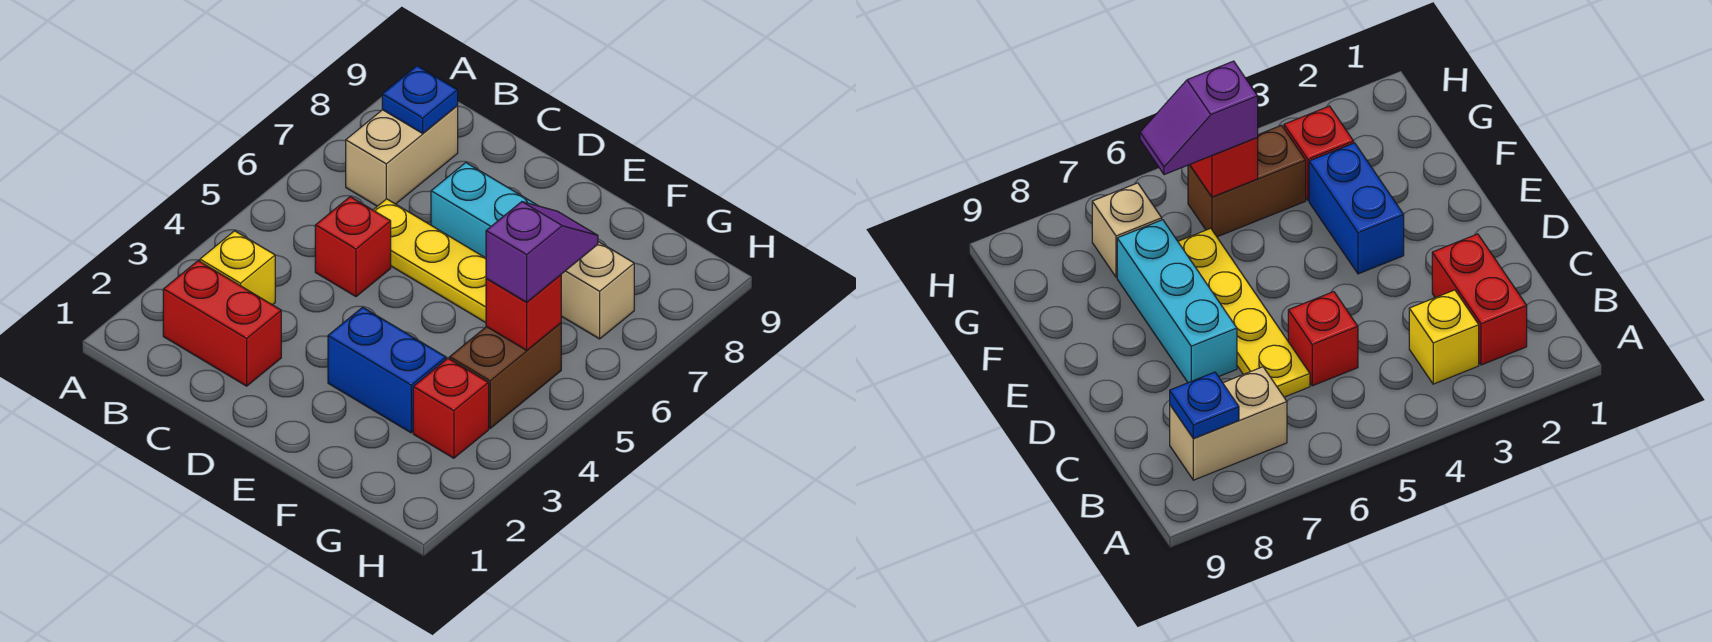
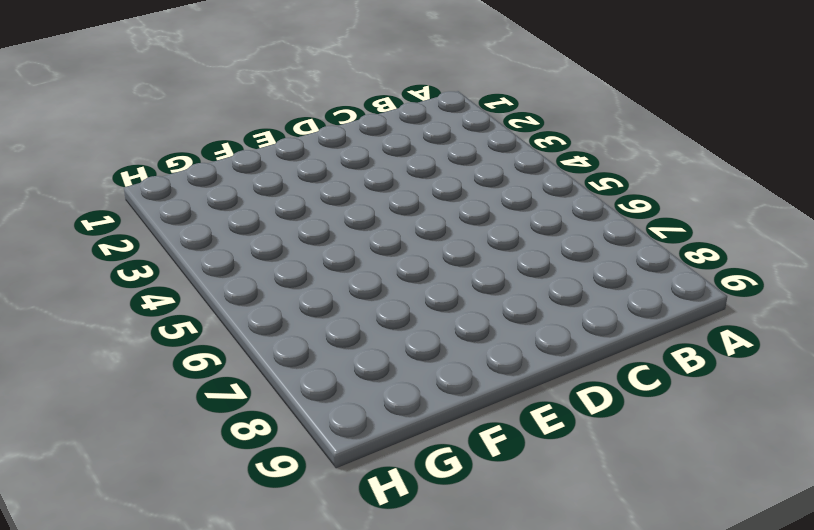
none -> red brick B2:C2 level 1
none -> yellow brick B3 level 1
none -> tan brick B7:B8 level 1

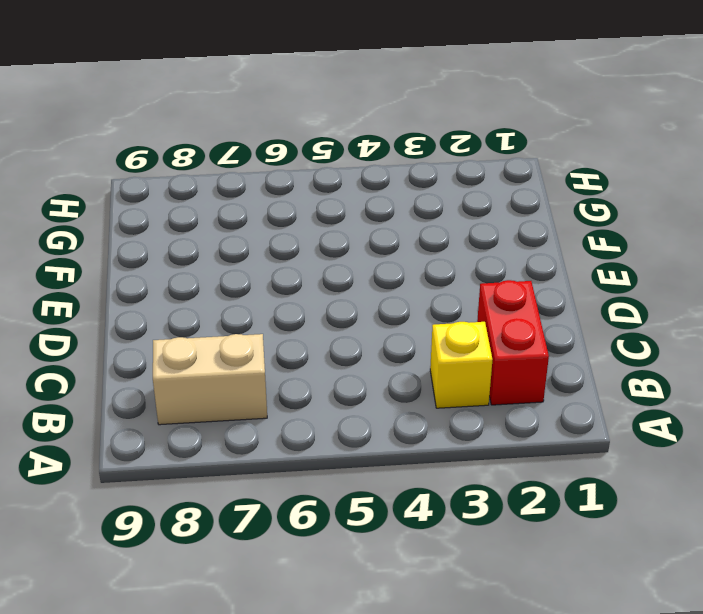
none -> red brick C5 level 1
none -> yellow plate C6:F6 level 1
none -> cyan brick D7:F7 level 1

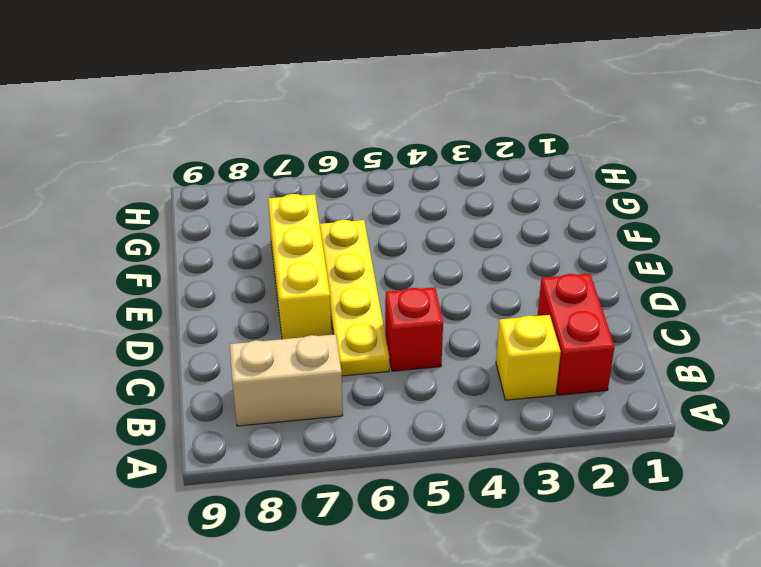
yellow brick D7:F7 level 1 -> cyan brick D7:F7 level 1
none -> blue brick E3:F3 level 1
none -> red brick G3 level 1
none -> brown brick G4:G5 level 1

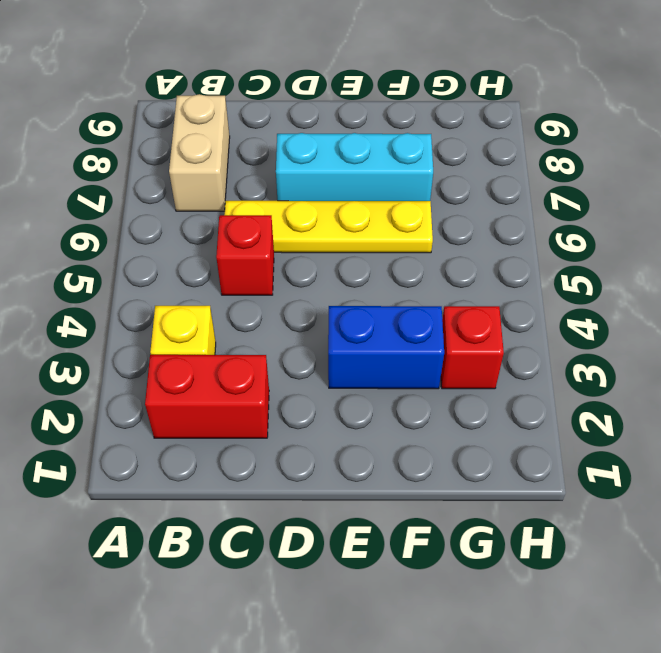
none -> brown brick G4:G5 level 1
none -> tan brick G7 level 1
none -> blue plate B8 level 2

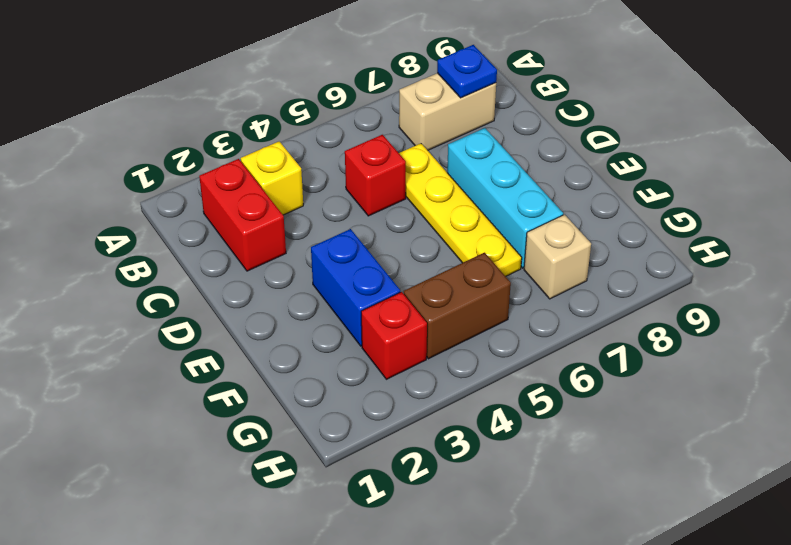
none -> red brick G5 level 2
none -> purple slope G5:G6 level 3 top 5

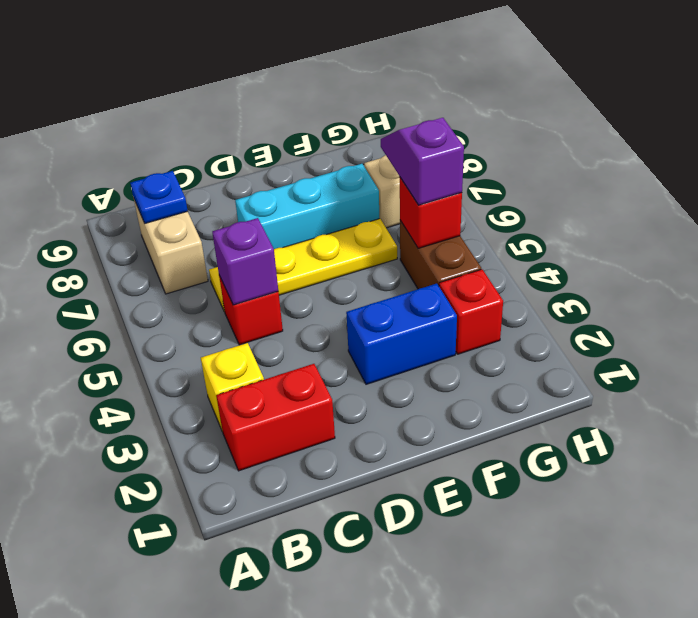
purple brick C5 level 2 -> none

